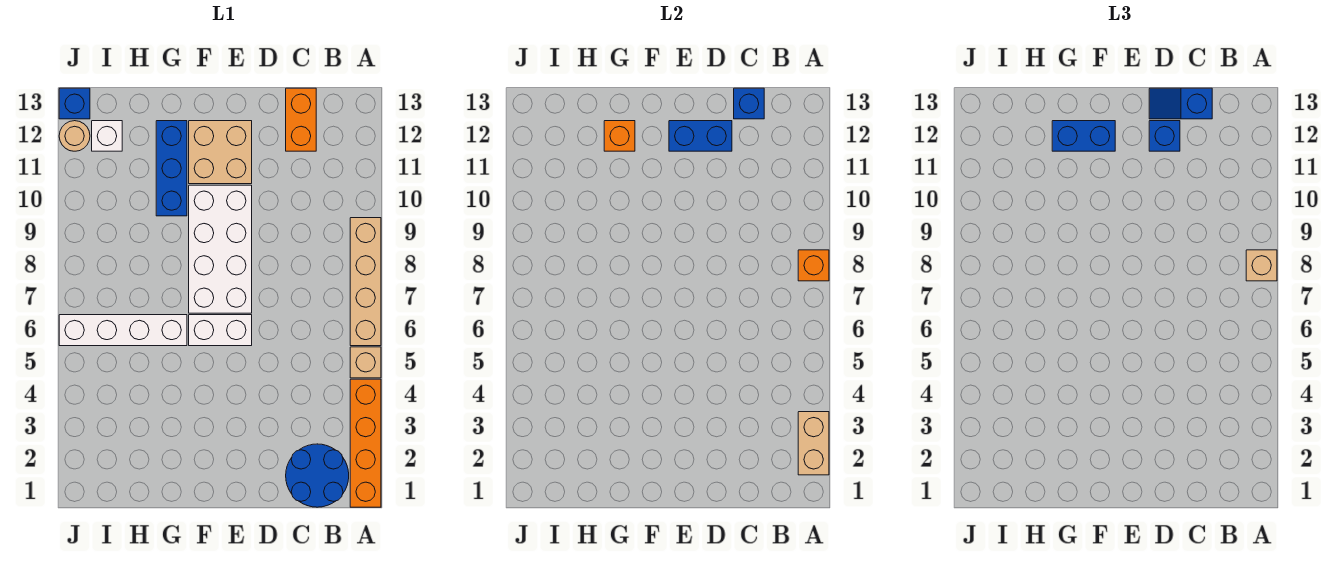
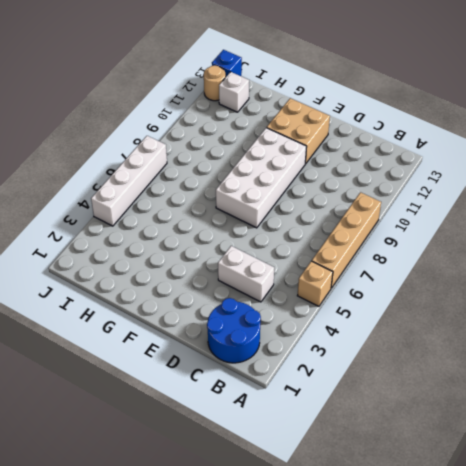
white brick C4:D4 level 1 -> white brick E6:F6 level 1
white brick J4:J7 level 1 -> white brick G6:J6 level 1
none -> orange brick A1:A4 level 1
none -> orange brick C12:C13 level 1
none -> blue brick G10:G12 level 1

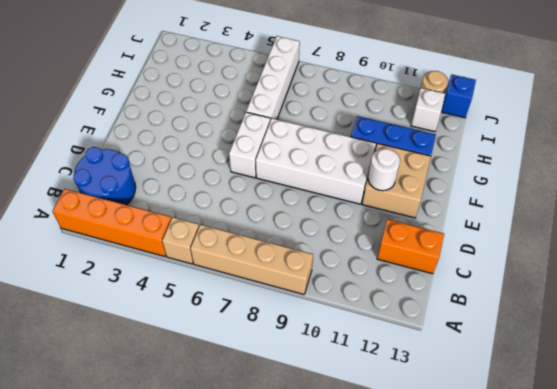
white round brick E11 level 2 -> none
none -> tan brick A2:A3 level 2
none -> orange brick A8 level 2
none -> blue brick C13 level 2

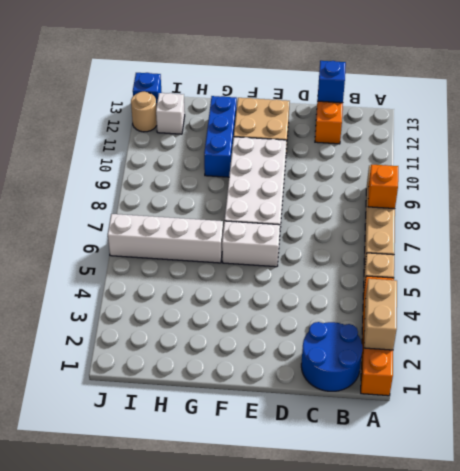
none -> blue brick D12:E12 level 2
none -> orange brick G12 level 2
none -> tan brick A8 level 3

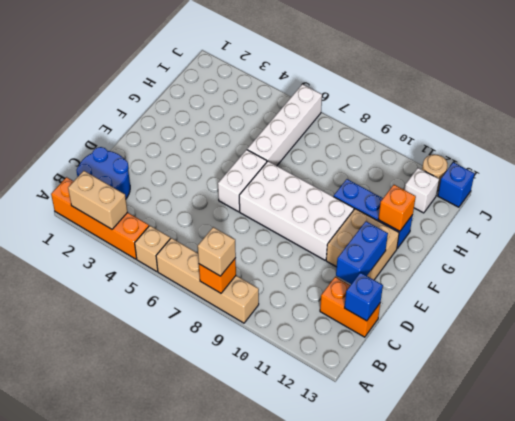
none -> blue slope C13:D13 level 3 top C
none -> blue brick D12 level 3
none -> blue brick F12:G12 level 3

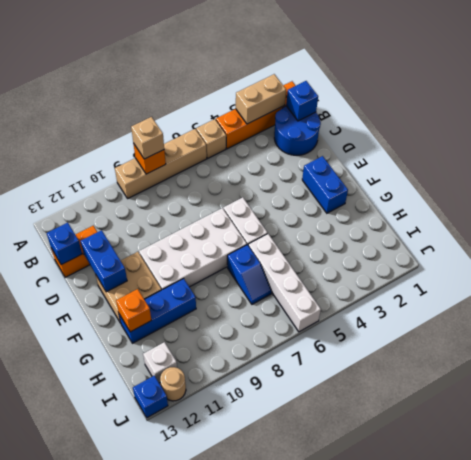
blue brick B1 level 2 -> blue brick D12 level 3
blue brick E2:F2 level 1 -> blue brick F12:G12 level 3
blue slope G7:H7 level 1 top G -> blue slope C13:D13 level 3 top C

